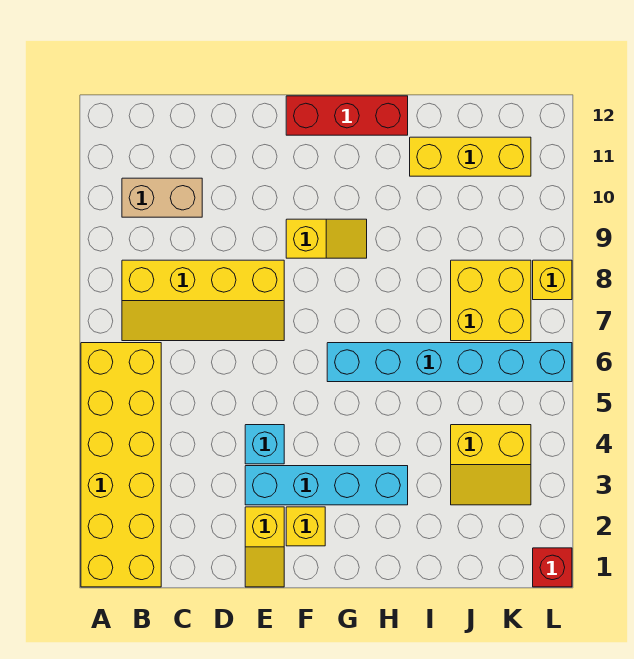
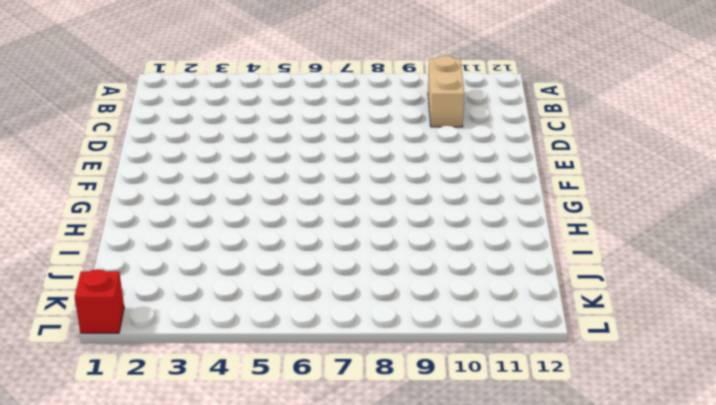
none -> yellow brick A1:B6 level 1
none -> yellow slope B7:E8 level 1 top 8
none -> yellow slope E1:E2 level 1 top 2

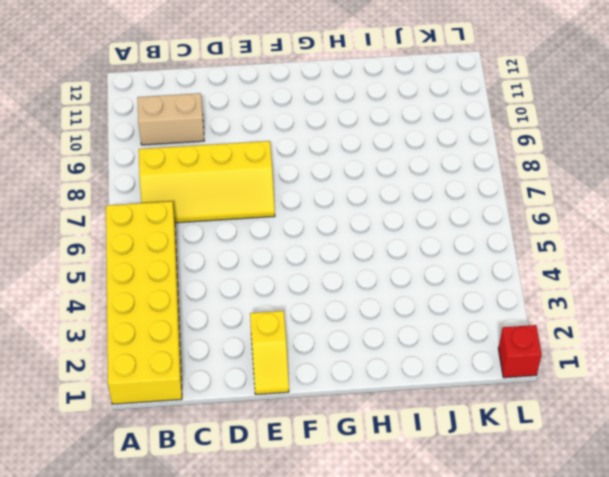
none -> cyan brick E3:H3 level 1
none -> cyan brick E4 level 1
none -> yellow brick F2 level 1

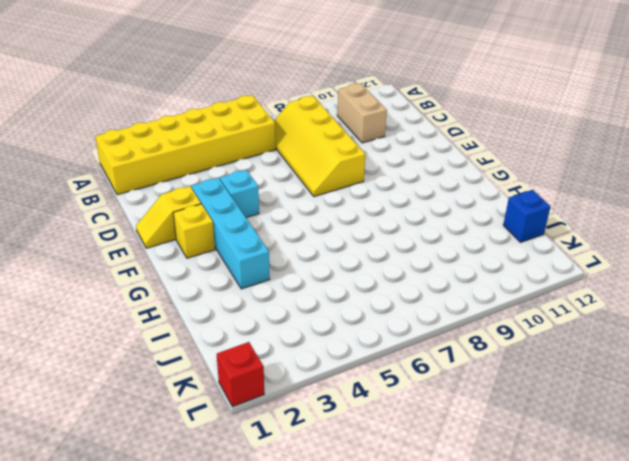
blue brick J12 level 1 -> none
none -> yellow slope F9:G9 level 1 top F
none -> red brick F12:H12 level 1
none -> cyan brick G6:L6 level 1

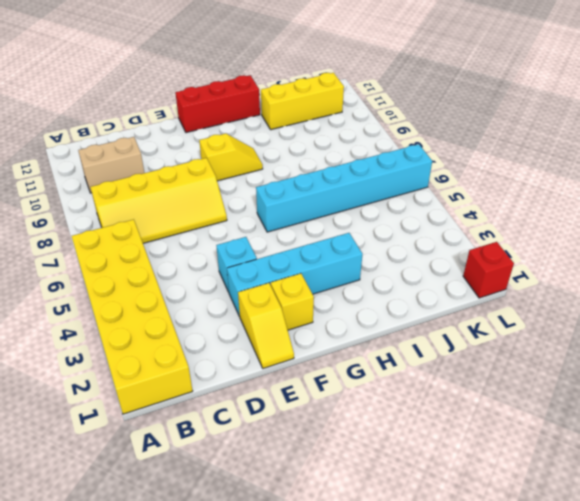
none -> yellow slope J3:K4 level 1 top 4
none -> yellow brick J7:K8 level 1
none -> yellow brick L8 level 1

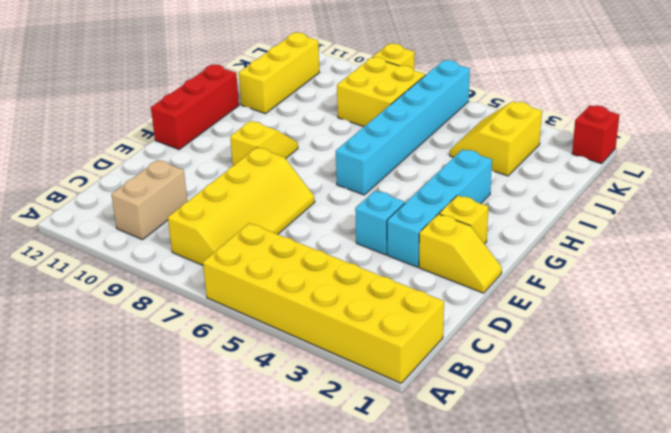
yellow slope J3:K4 level 1 top 3 -> yellow slope J3:K4 level 1 top 4

